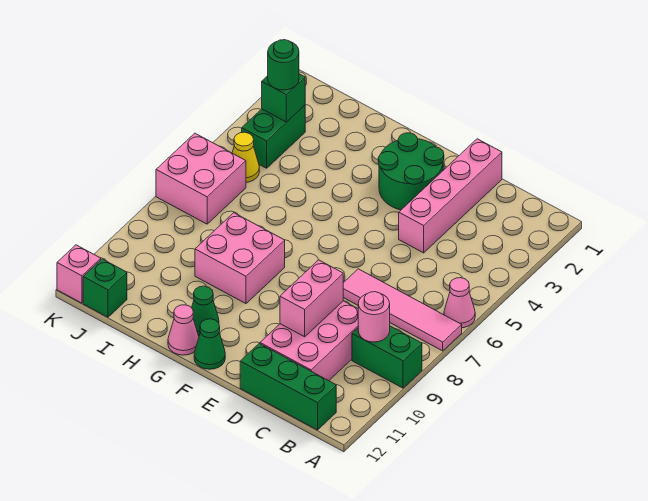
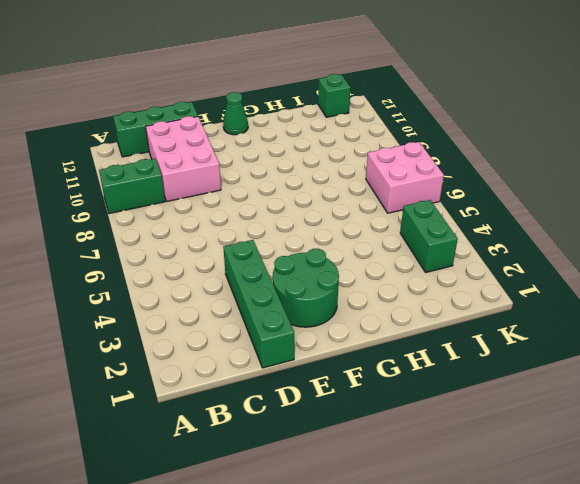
green brick D1:D4 level 1 -> pink brick D1:D4 level 1
none -> pink cone A6 level 1
none -> pink tile A7:D7 level 1
none -> pink brick G8:H9 level 1

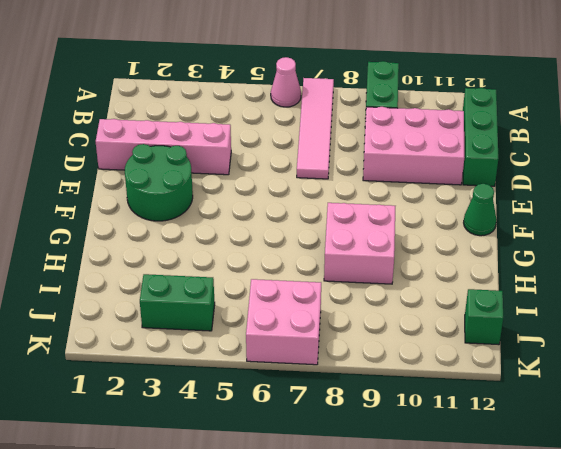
none -> green cone G11 level 1
none -> pink cone G12 level 1
none -> yellow cone J5 level 1

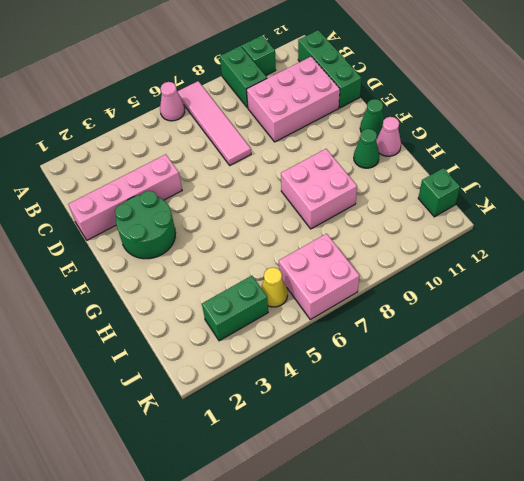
green brick A10 level 1 -> green brick J3 level 2
none -> pink brick K12 level 1
none -> pink round brick B9 level 2
none -> pink brick D9:D10 level 2

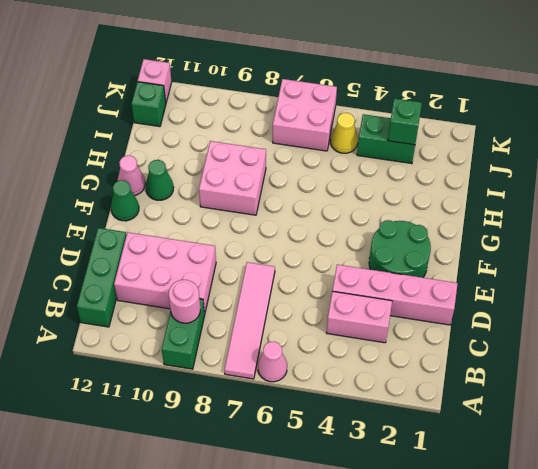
pink brick C3:C4 level 1 -> pink brick D9:D10 level 2
none -> green round brick J3 level 3

